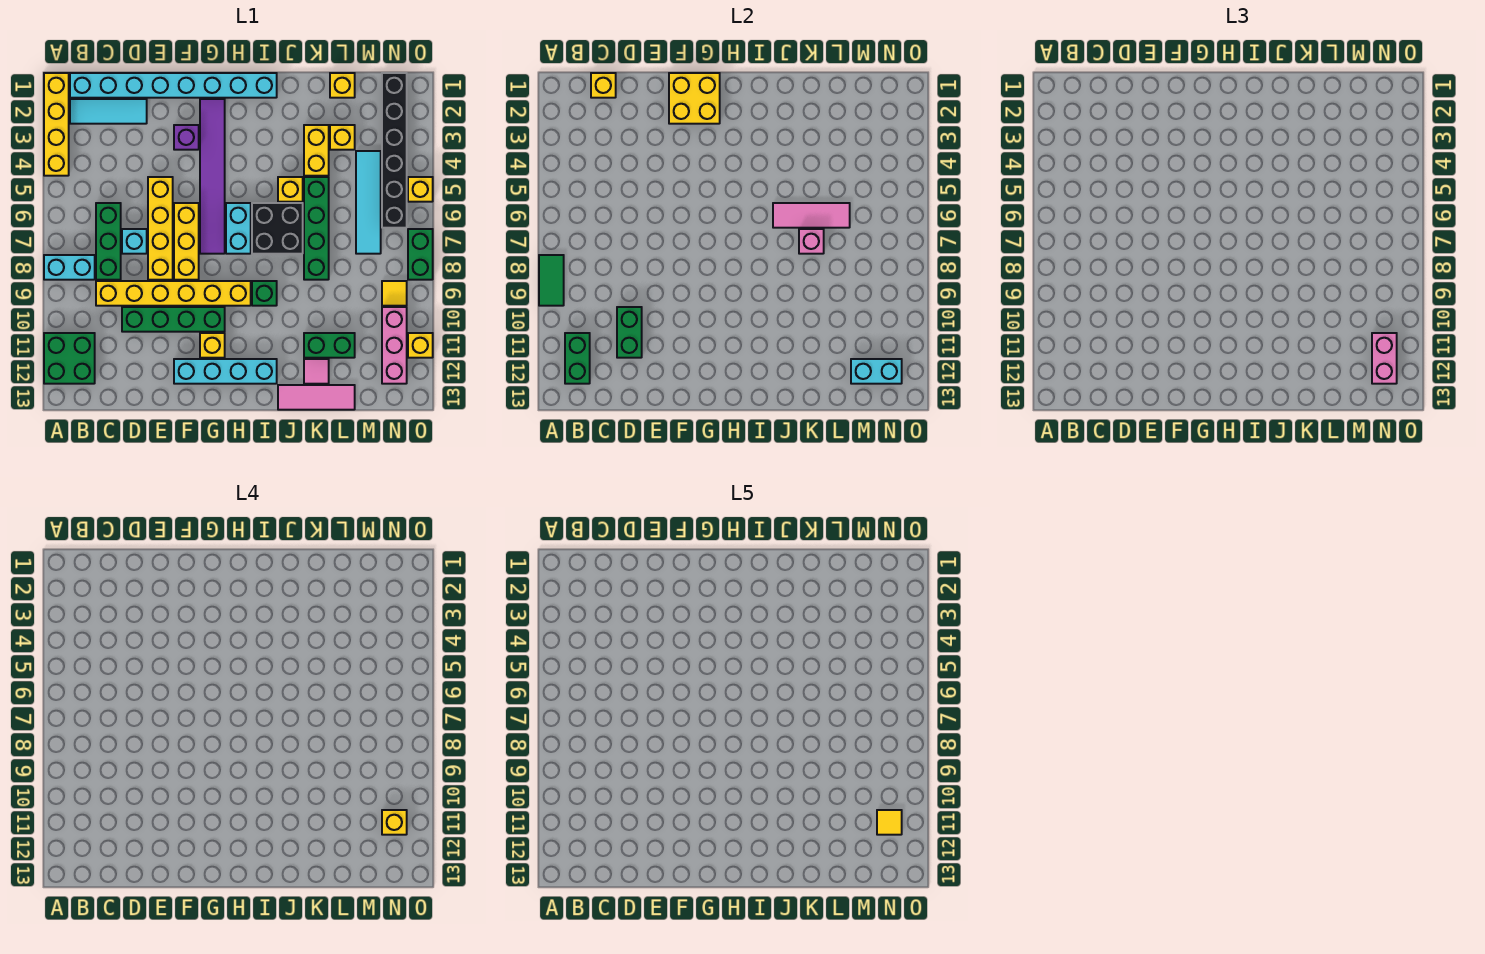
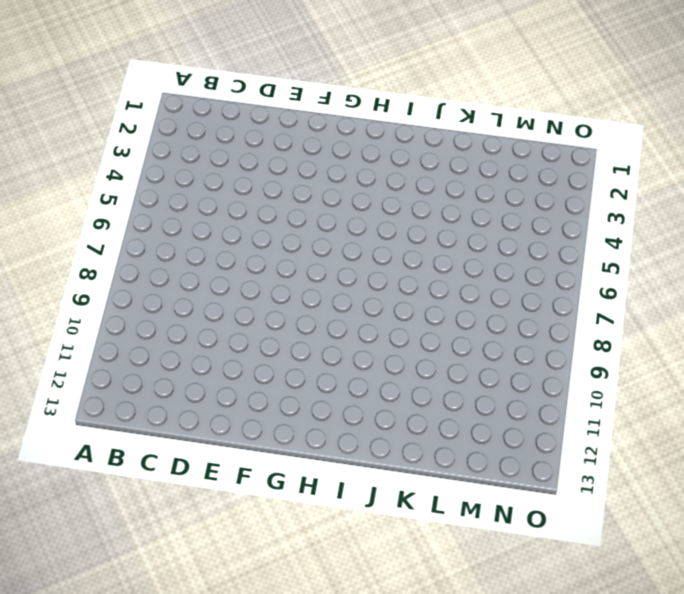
none -> yellow brick A1:A4 level 1
none -> cyan brick A8:B8 level 1
none -> green brick A11:B12 level 1
none -> cyan brick B1:I1 level 1

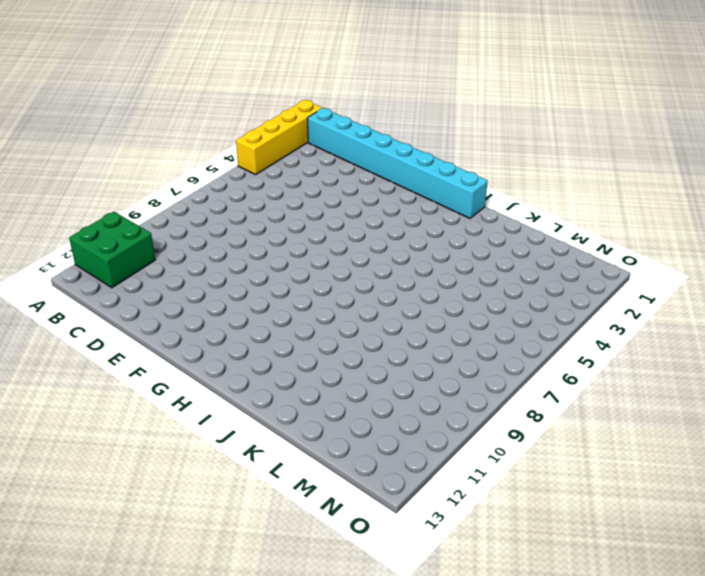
none -> cyan brick A8:B8 level 1
none -> cyan tile B2:D2 level 1
none -> green brick C6:C8 level 1
none -> yellow brick C9:H9 level 1

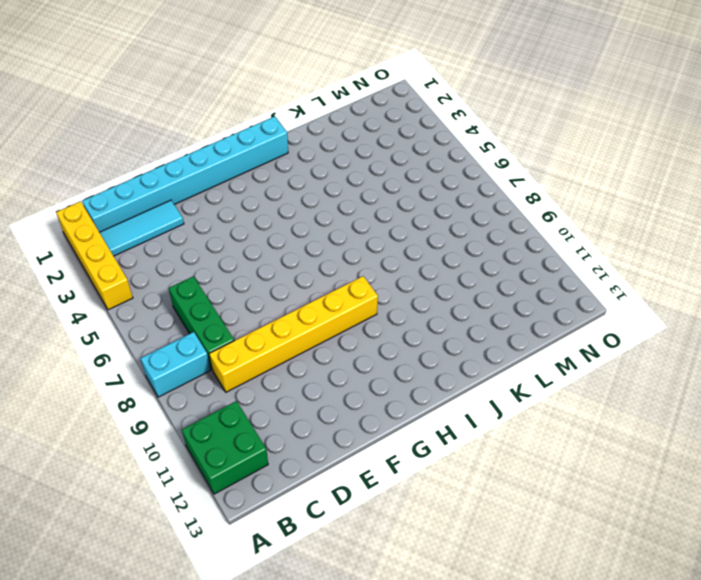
none -> cyan brick D7 level 1
none -> green brick D10:G10 level 1
none -> yellow brick E5:E8 level 1
none -> purple brick F3 level 1

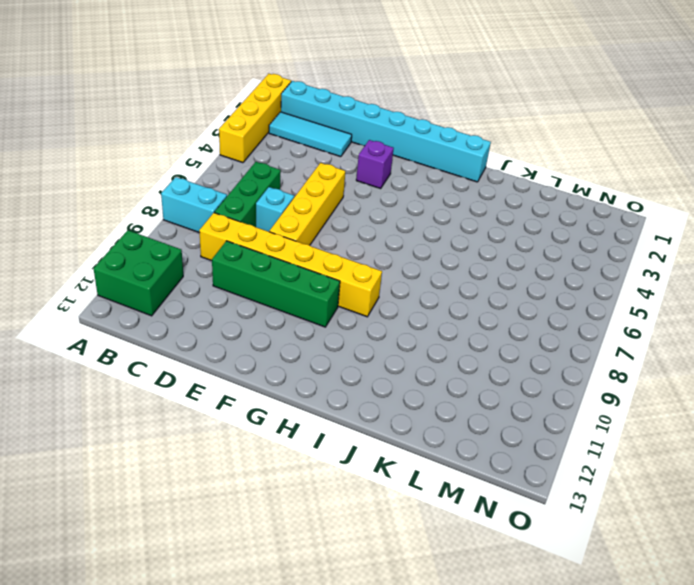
none -> yellow brick F6:F8 level 1
none -> cyan brick F12:I12 level 1
none -> purple tile G2:G7 level 1
none -> yellow brick G11 level 1

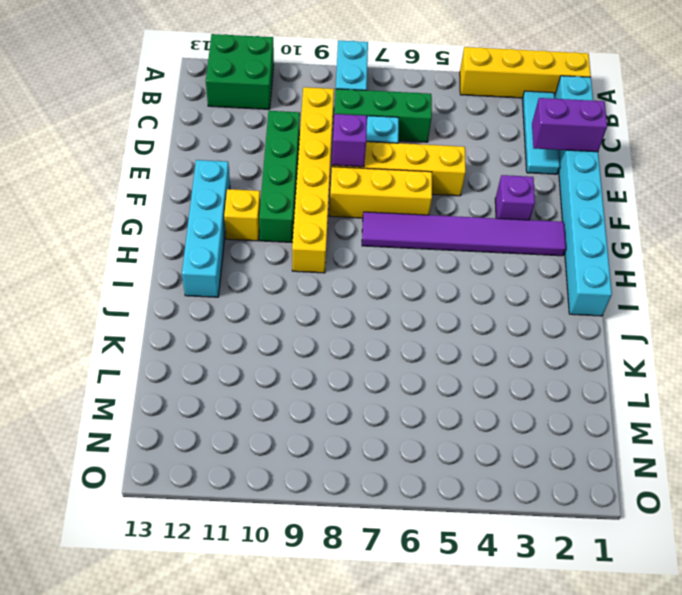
purple brick D1:D2 level 2 -> none
purple brick E8 level 2 -> none
none -> cyan brick H6:H7 level 1
none -> black brick I6:J7 level 1
none -> green brick I9 level 1
none -> yellow brick J5 level 1

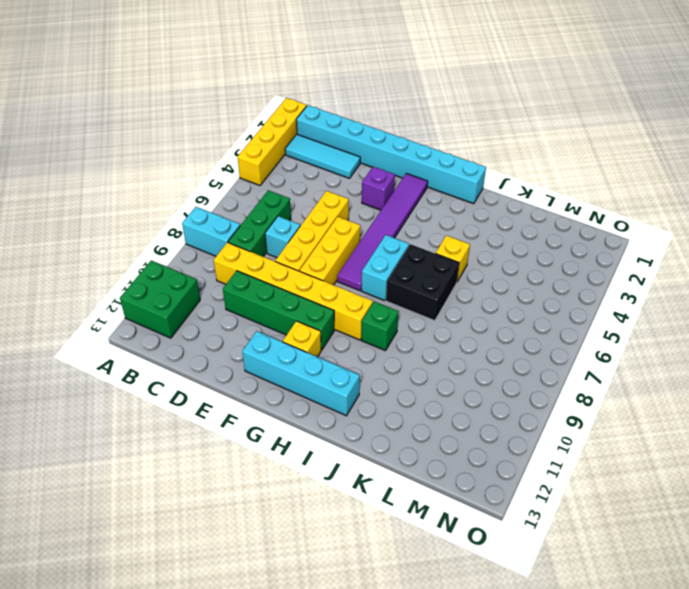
none -> pink tile J13:L13 level 1
none -> yellow brick K3:K4 level 1
none -> green brick K5:K8 level 1
none -> green brick K11:L11 level 1

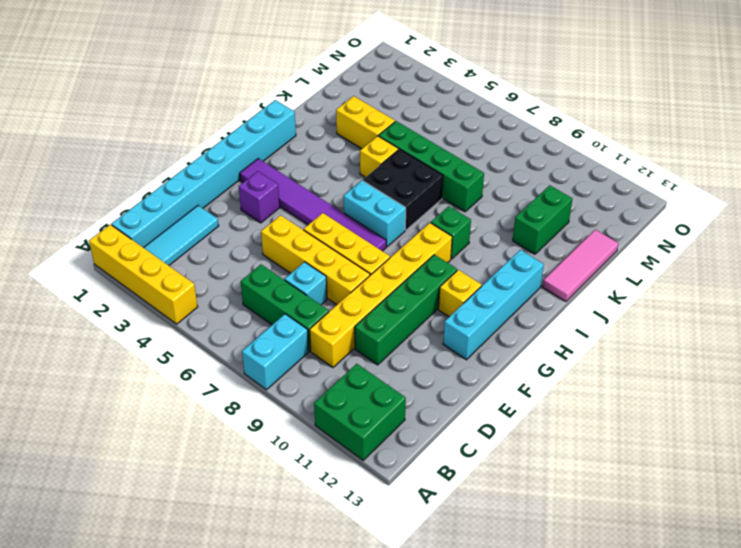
none -> pink tile K12 level 1
none -> yellow brick L1 level 1
none -> yellow brick L3 level 1
none -> cyan tile M4:M7 level 1

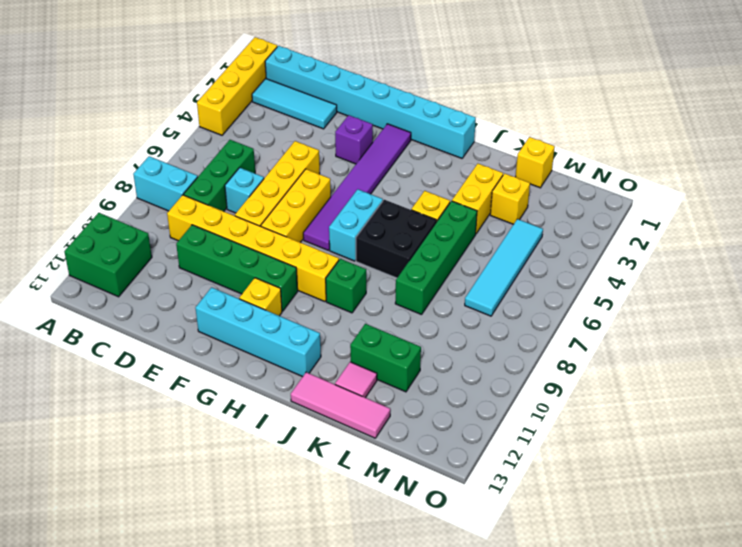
none -> black brick N1:N6 level 1
none -> yellow tile N9 level 1
none -> pink brick N10:N12 level 1
none -> yellow brick O5 level 1

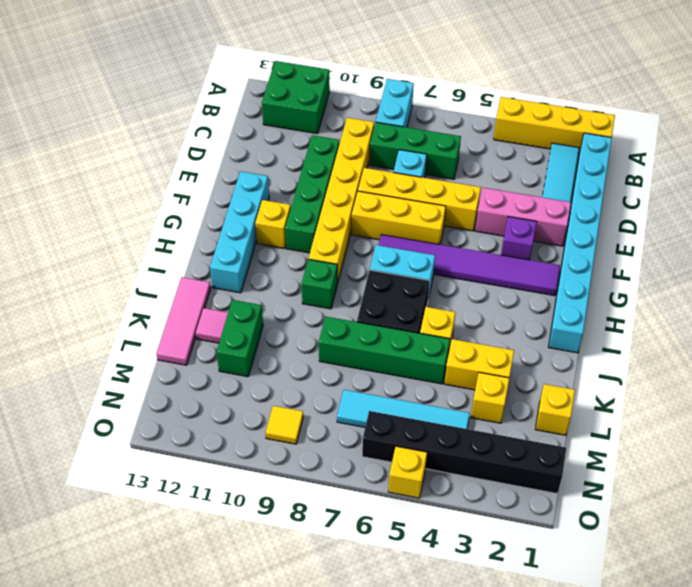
pink brick E2:E4 level 1 -> pink brick N10:N12 level 1
none -> green brick O7:O8 level 1
none -> yellow brick O11 level 1
none -> green tile A8:A9 level 2
none -> green brick B11:B12 level 2

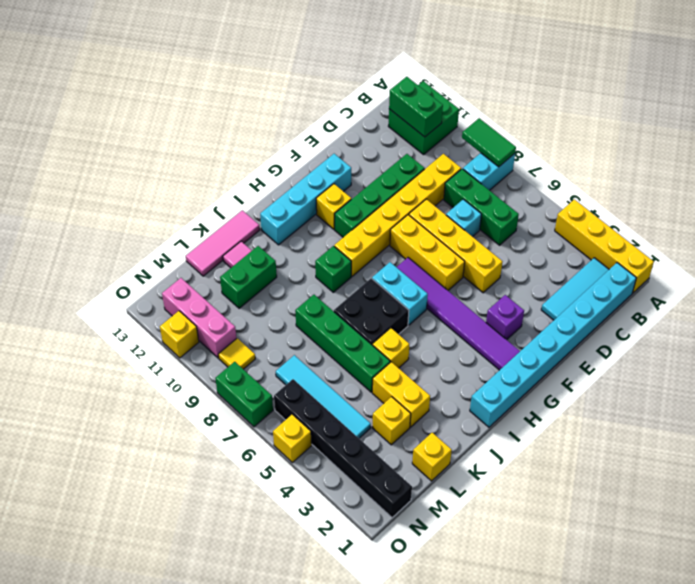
none -> yellow brick C1 level 2
none -> green brick D10:D11 level 2
none -> yellow brick F1:G2 level 2
none -> pink tile J6:L6 level 2

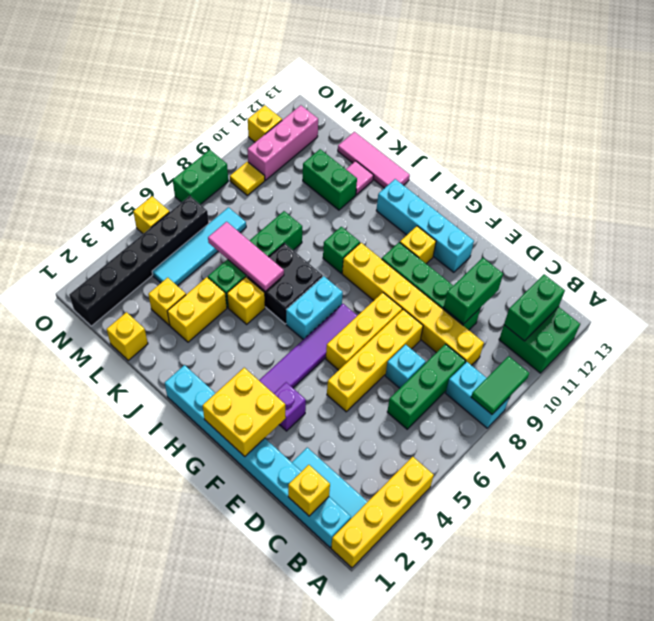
none -> pink brick K7 level 2
none -> cyan brick M12:N12 level 2
none -> pink brick N11:N12 level 3
none -> yellow brick N11 level 4

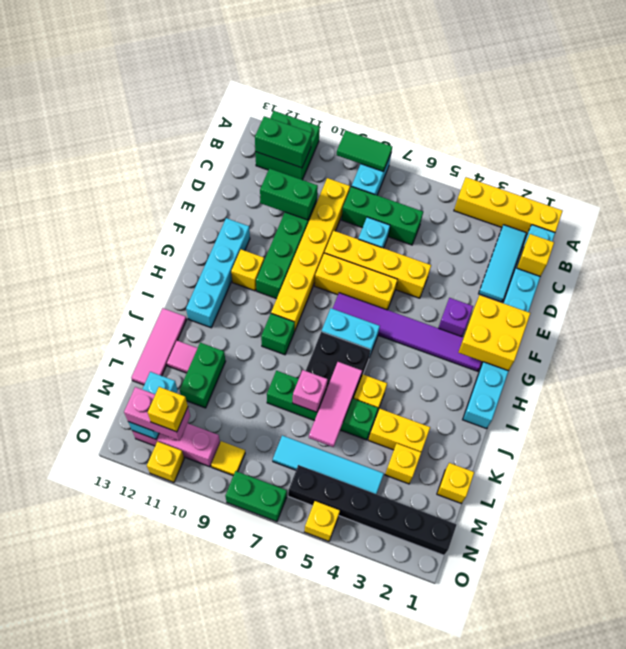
none -> yellow tile N11 level 5

